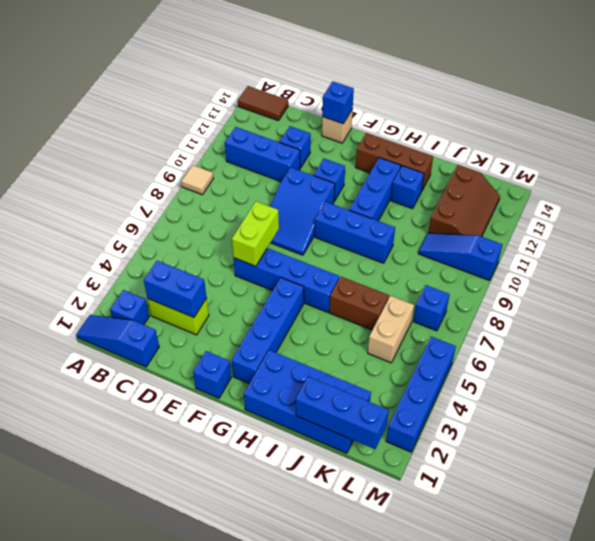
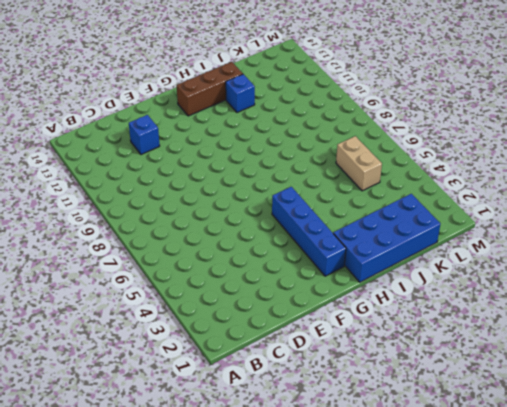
none -> blue slope A1:C1 level 1 top C
none -> tan tile A9 level 1
none -> brown tile A14:B14 level 1

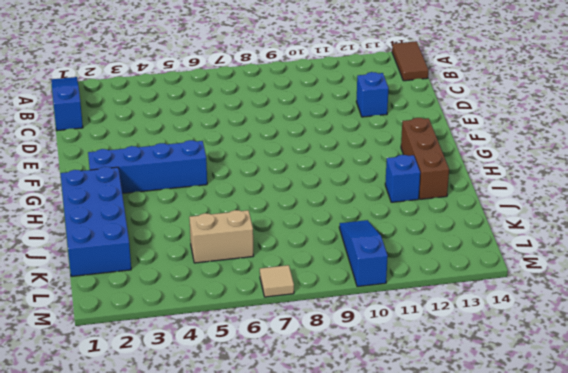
tan tile M7 level 1 -> tan tile A9 level 1
none -> blue brick B2 level 1
none -> blue brick B11:D11 level 1
none -> lime brick C3:D3 level 1

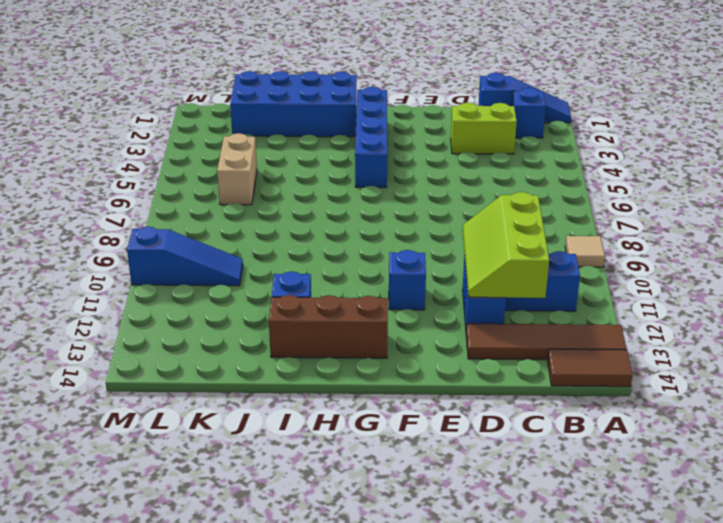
brown tile A13:D13 level 1 -> none
lime slope C10:D12 level 2 top C -> none
none -> blue brick E6:H6 level 1
none -> blue slope E8:F10 level 1 top 10
none -> tan brick E14 level 1

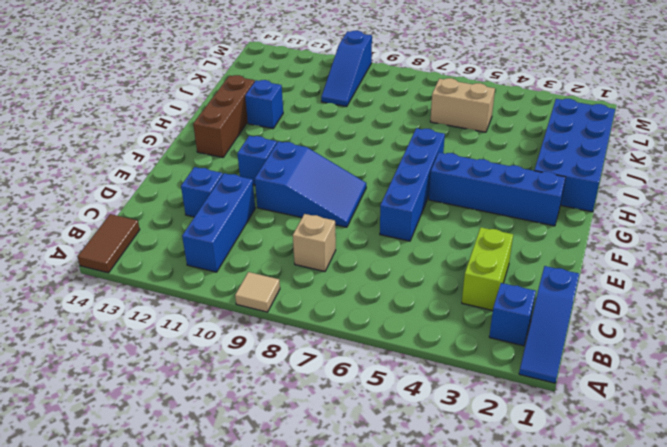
tan brick C8 level 1 -> tan brick E14 level 1
none -> blue brick F1 level 1
none -> blue brick G9:I9 level 1
none -> blue brick H10:H12 level 1

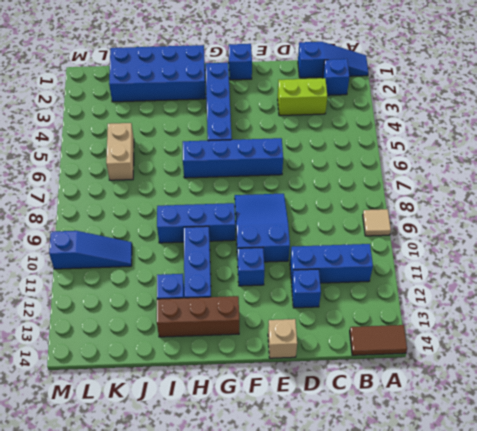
none -> brown brick I6:J6 level 1
none -> brown slope K11:L13 level 1 top K
none -> blue brick L7 level 1

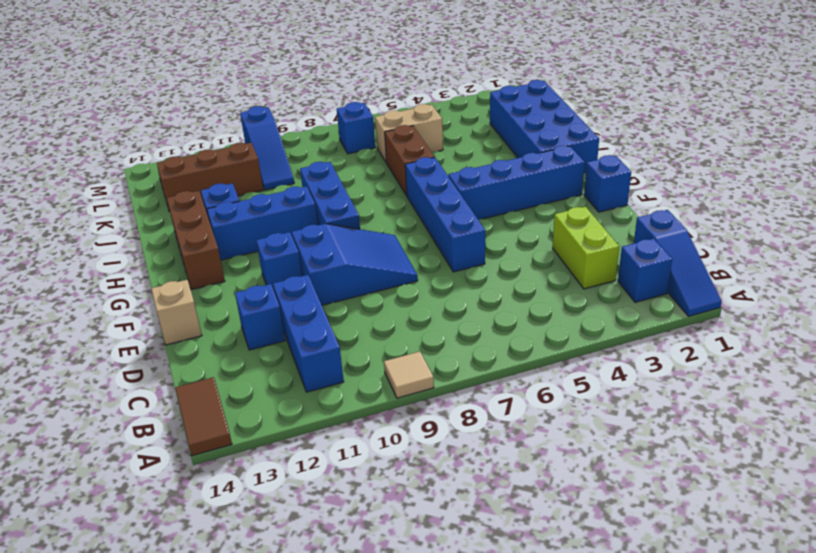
none -> blue brick M2:M5 level 1
none -> blue brick C3:D3 level 2
none -> lime brick E6:E7 level 2

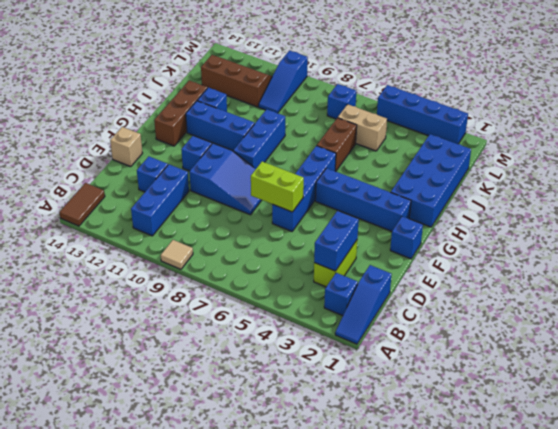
none -> blue brick E14 level 2
none -> blue brick J1:L1 level 2

